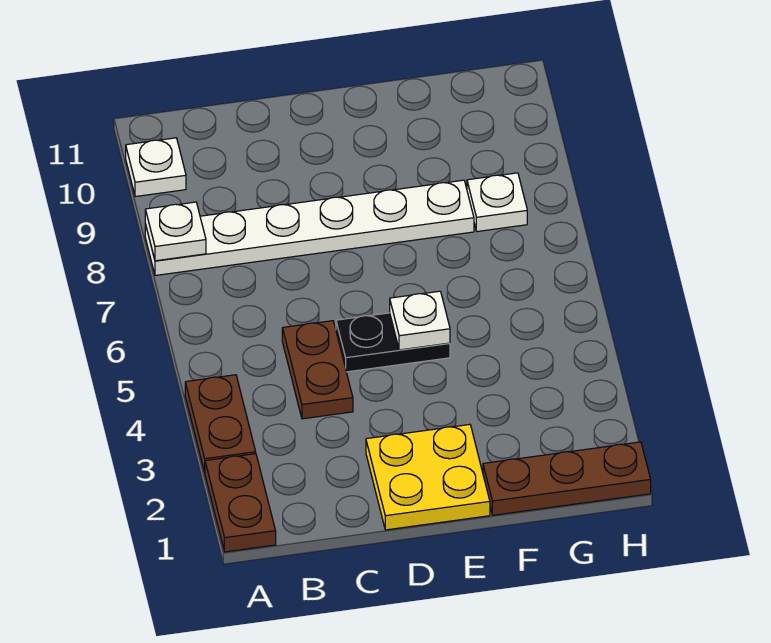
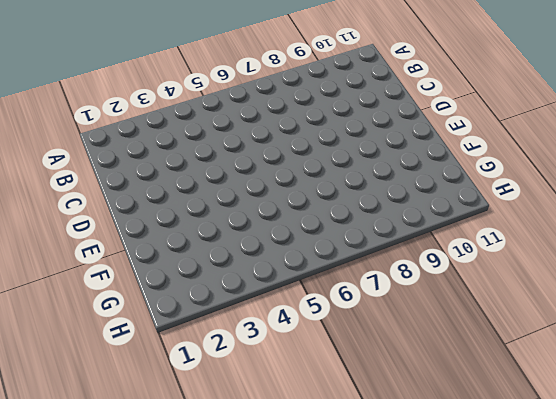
none -> brown plate A1:A2 level 1
none -> brown plate A3:A4 level 1

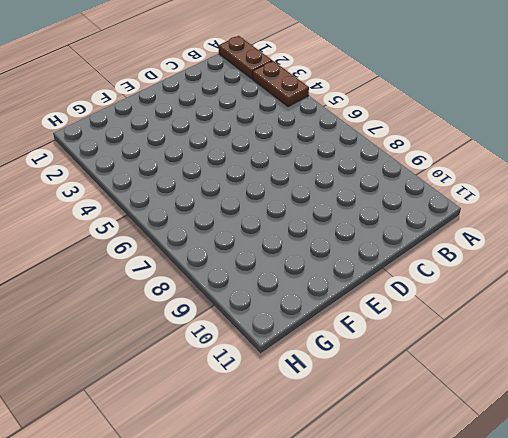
none -> white plate A8:F8 level 1
none -> white plate A10 level 1

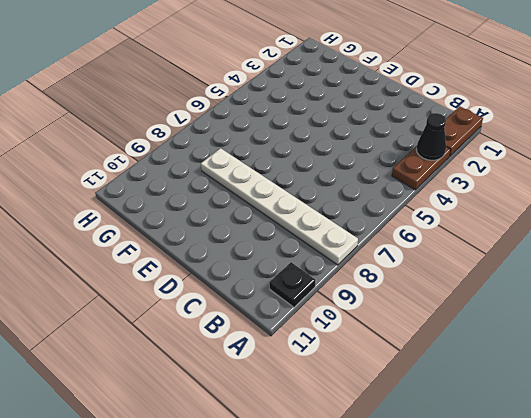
black cone A3 level 2 -> none
black plate A10 level 1 -> white plate A10 level 1
none -> brown plate C4:C5 level 1
none -> yellow plate D1:E2 level 1

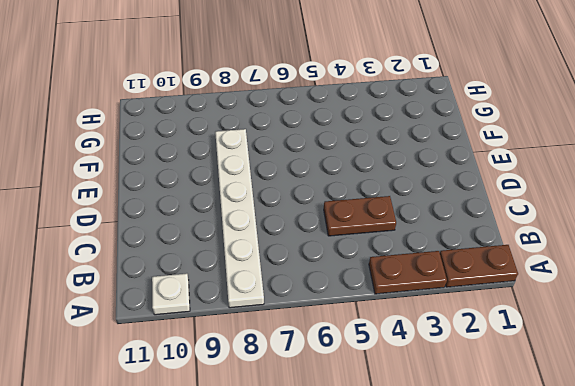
none -> yellow plate D1:E2 level 1
none -> black plate D5:E5 level 1

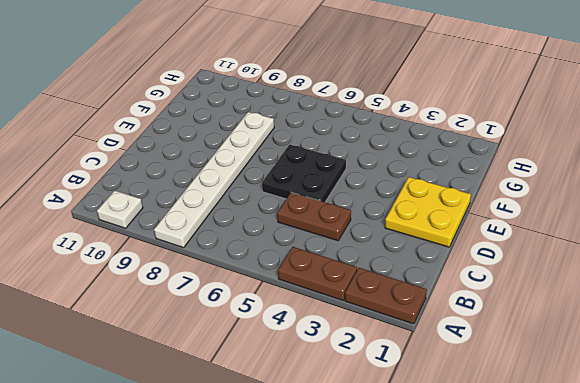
black plate D5:E6 level 1 -> black plate D5:E5 level 1
none -> brown plate F1:H1 level 1
none -> white plate G8 level 1

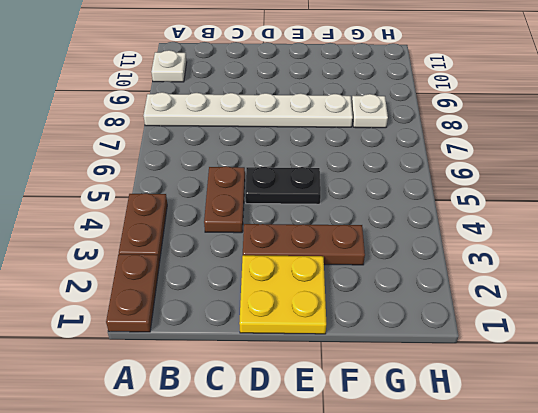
brown plate D3:F3 level 1 -> brown plate F1:H1 level 1
none -> white plate A8 level 2
none -> white plate E5 level 2

